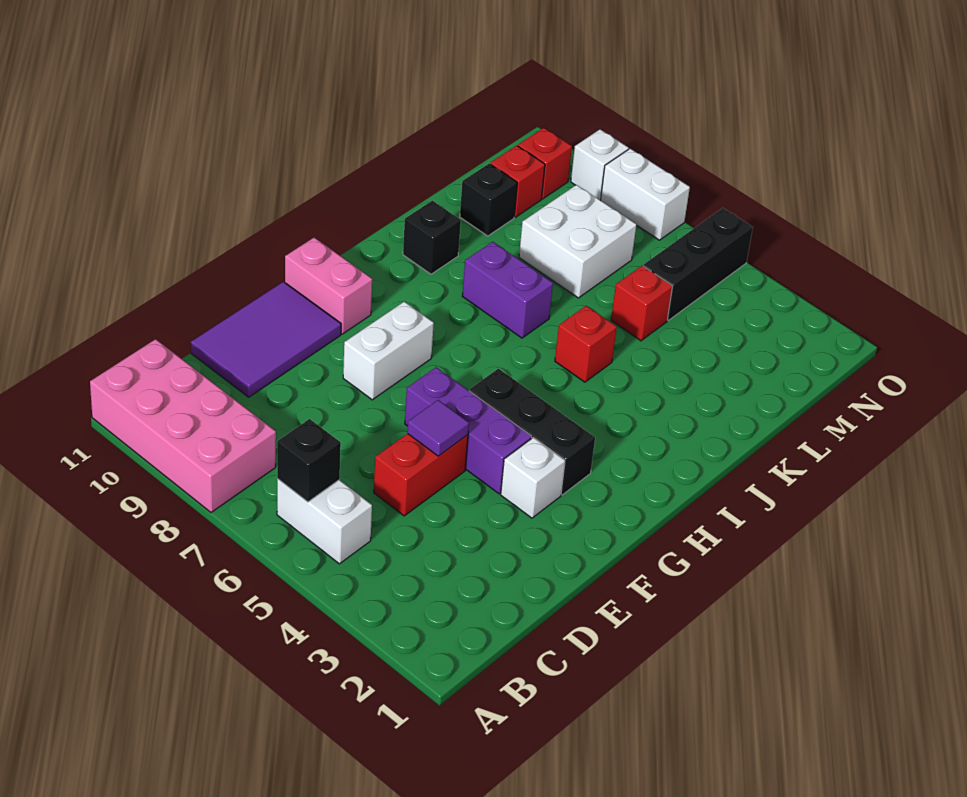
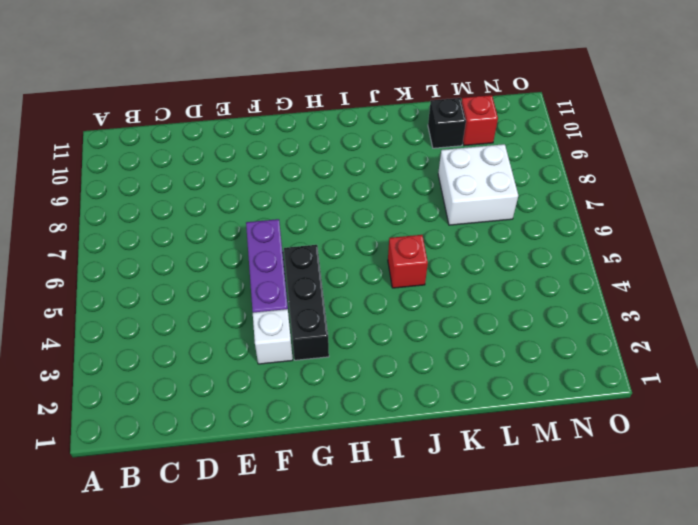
none -> pink brick A8:B11 level 1
none -> white brick B5:B6 level 1
none -> red brick D5:E5 level 1

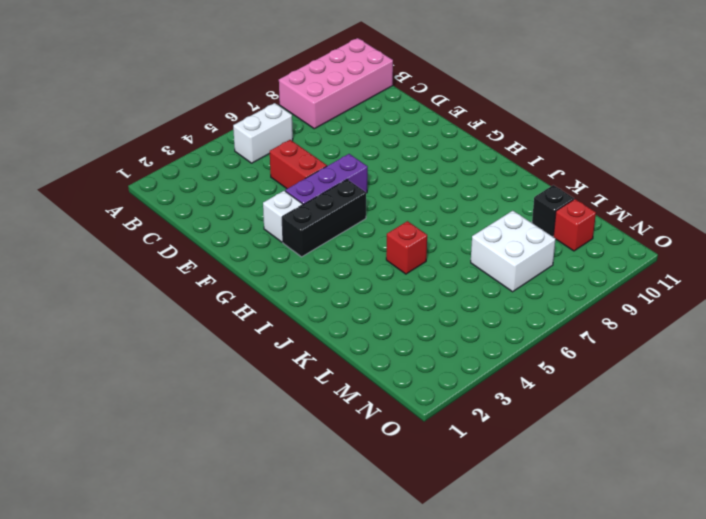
none -> purple tile D10:F11 level 1
none -> white brick F8:G8 level 1
none -> pink brick G10:G11 level 1

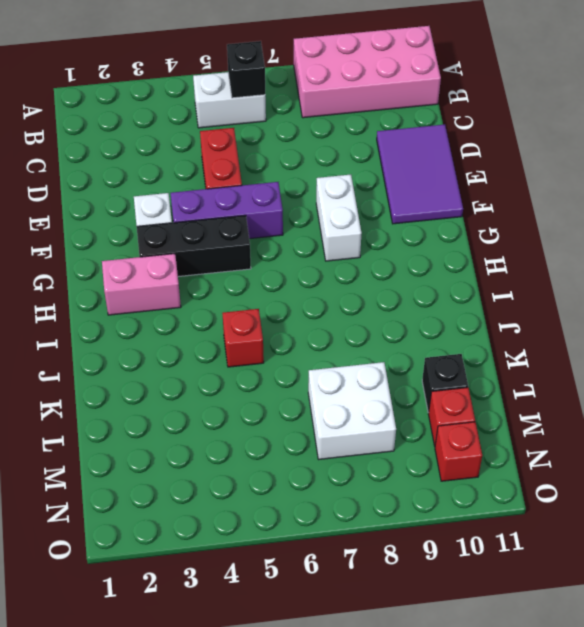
pink brick H2:H3 level 1 -> pink brick G10:G11 level 1
none -> purple brick J7:J8 level 1
none -> black brick J10 level 1
none -> red brick L5 level 1

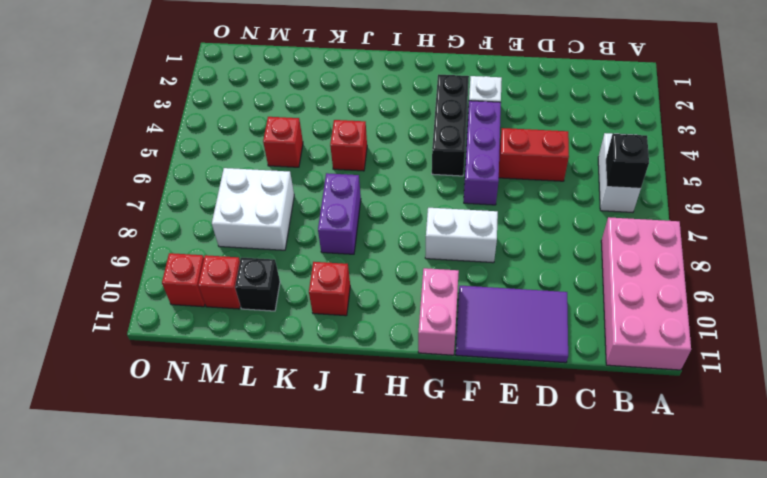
red brick J10 level 1 -> black brick J10 level 1
none -> black brick M5:O5 level 1
none -> white brick O7:O8 level 1
none -> white brick O9 level 1

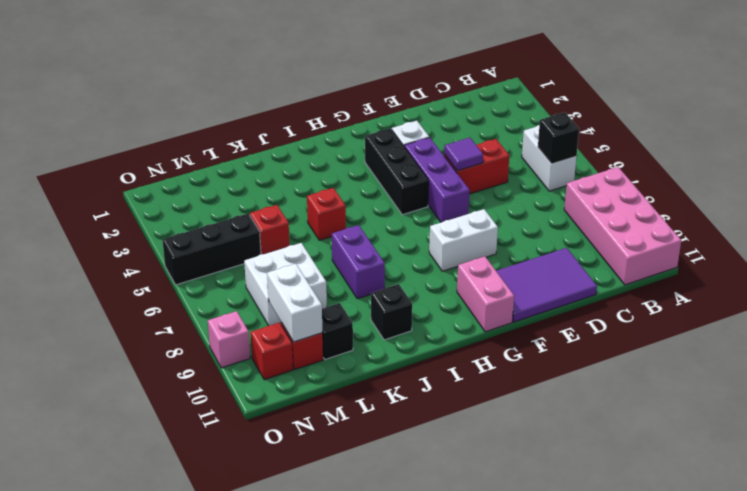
white brick M9:M10 level 2 -> white brick O7:O8 level 1
pink brick O9 level 1 -> white brick O9 level 1

